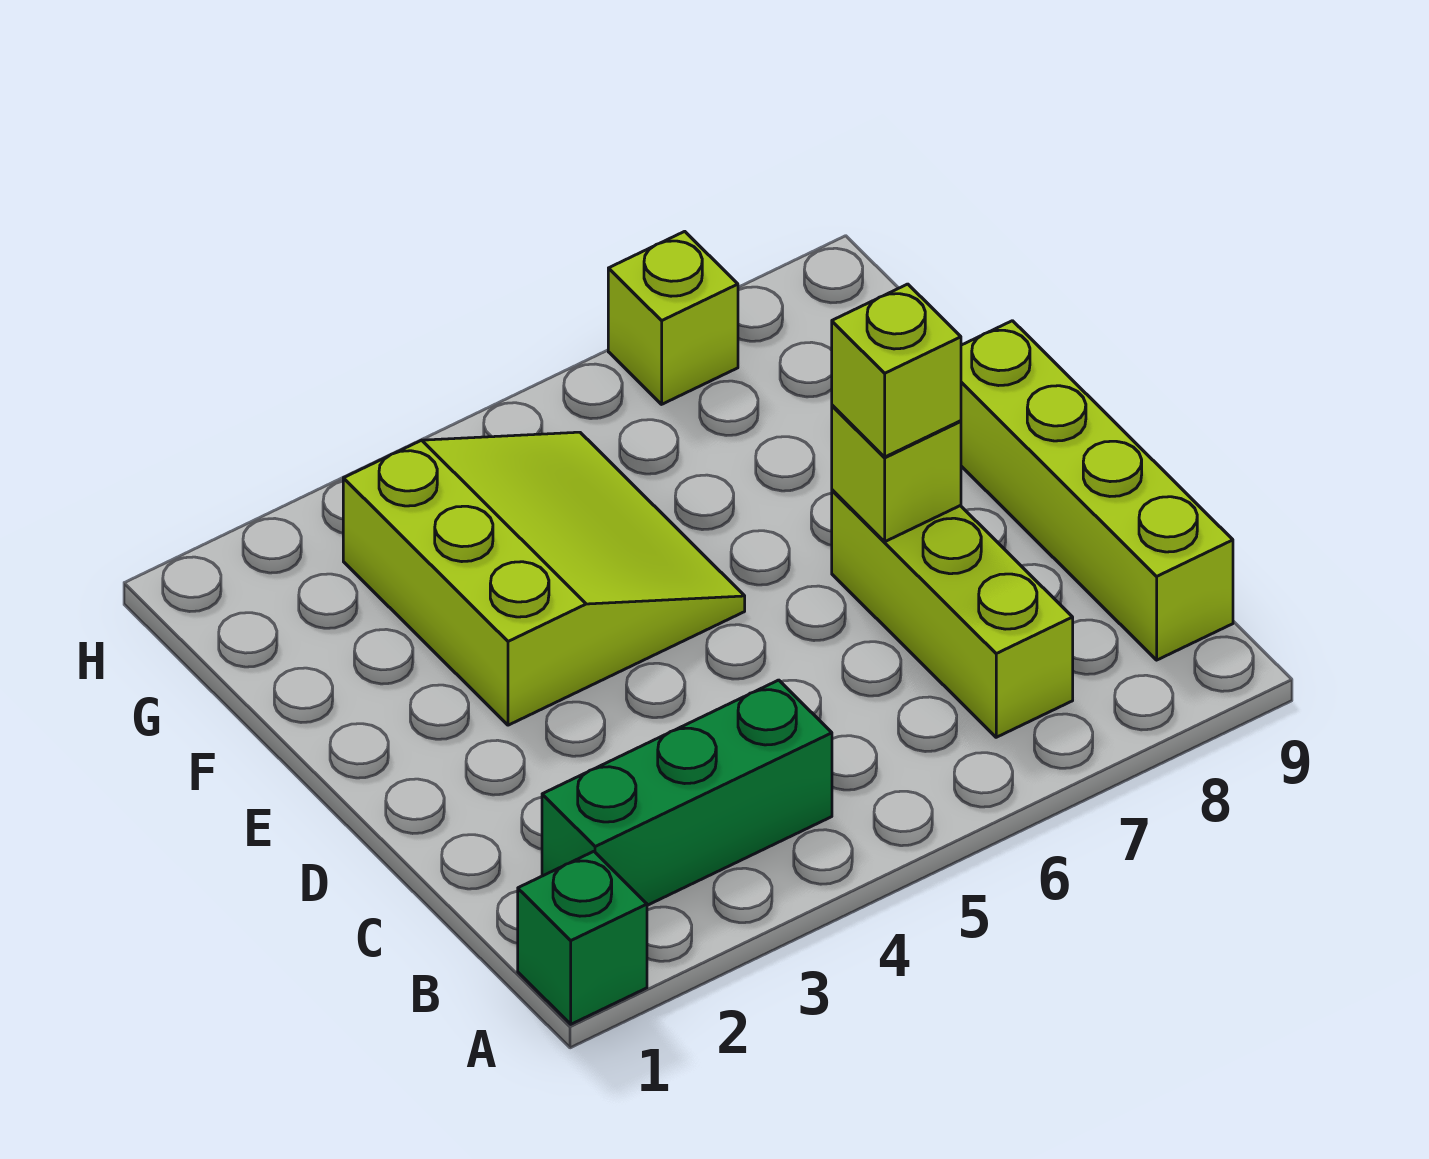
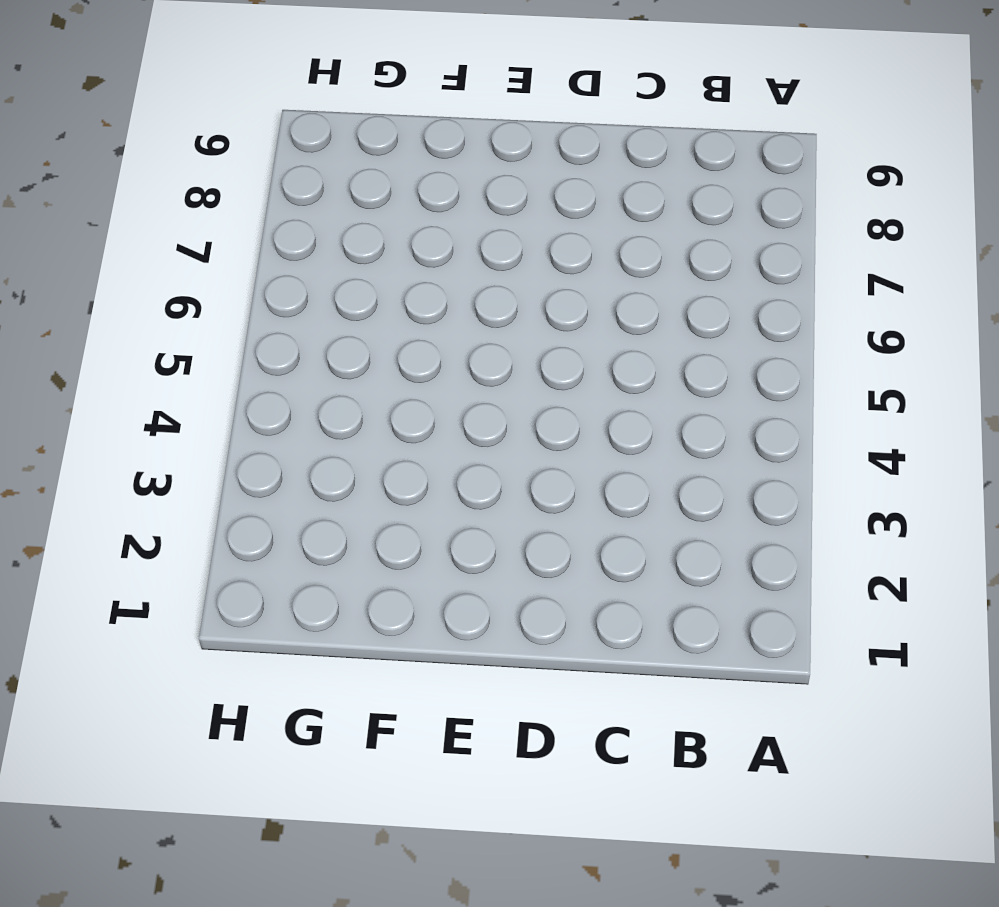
none -> green brick A1 level 1
none -> green brick B2:B4 level 1

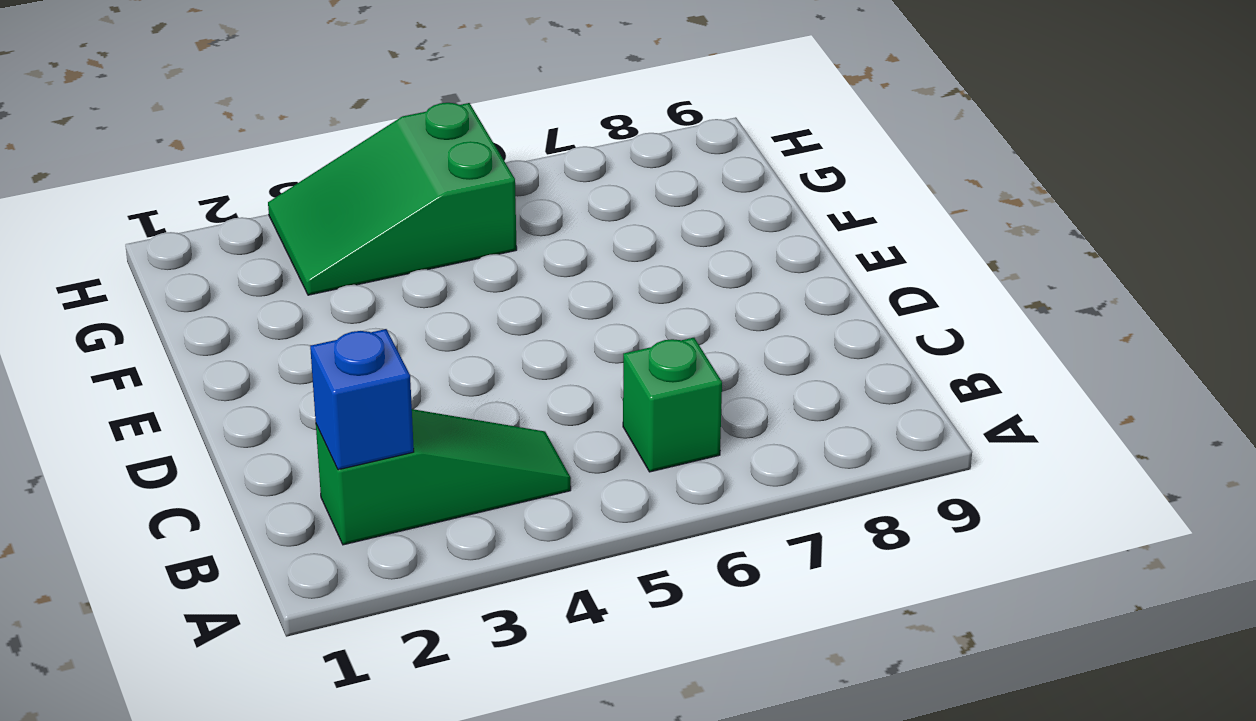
green slope B2:B4 level 1 top 2 -> green brick B2:B4 level 1
blue brick B2 level 2 -> none
green brick B6 level 1 -> green brick A1 level 1
green slope G3:H5 level 1 top 5 -> lime slope E3:G5 level 1 top 3
none -> lime brick B7:D7 level 1
none -> lime brick B9:E9 level 1

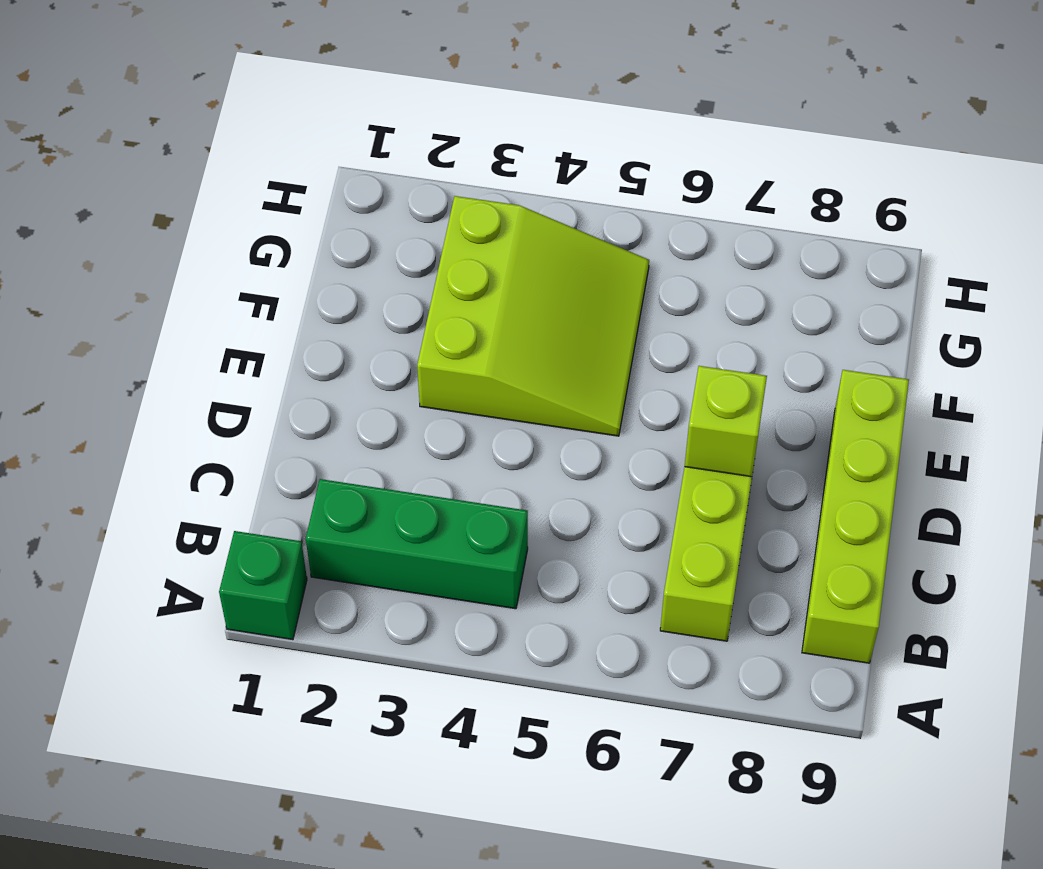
none -> lime brick H7 level 1
none -> lime brick D7 level 3

